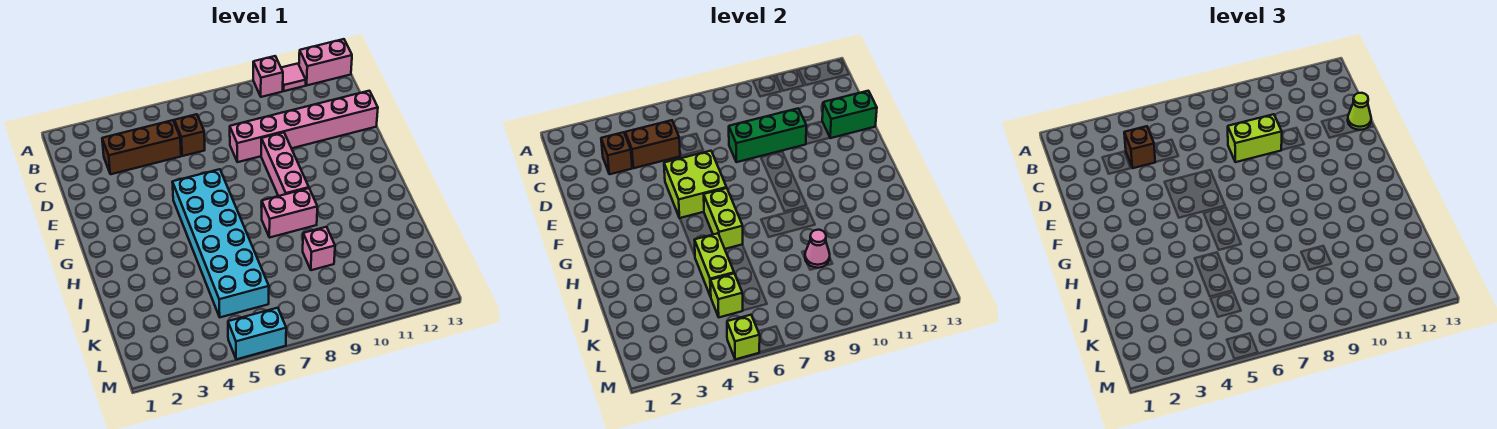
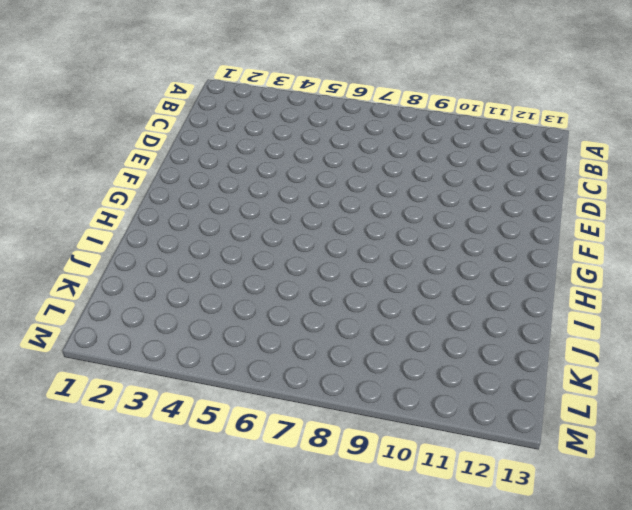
none -> pink brick A10 level 1
none -> pink tile A11 level 1
none -> pink brick A12:A13 level 1

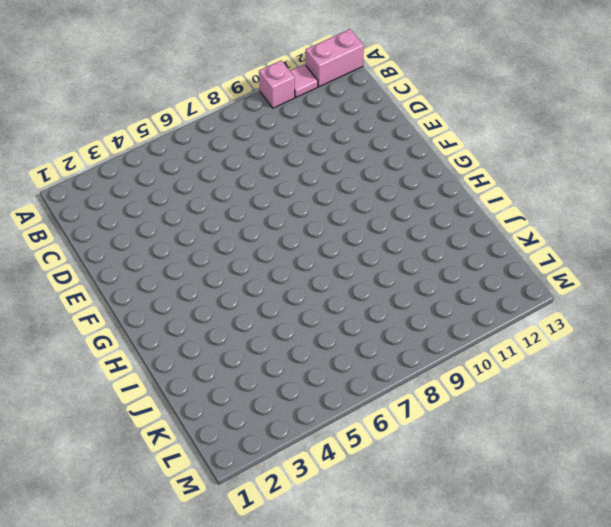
none -> brown brick C3:C5 level 1
none -> brown brick C6 level 1
none -> pink brick D8:D13 level 1

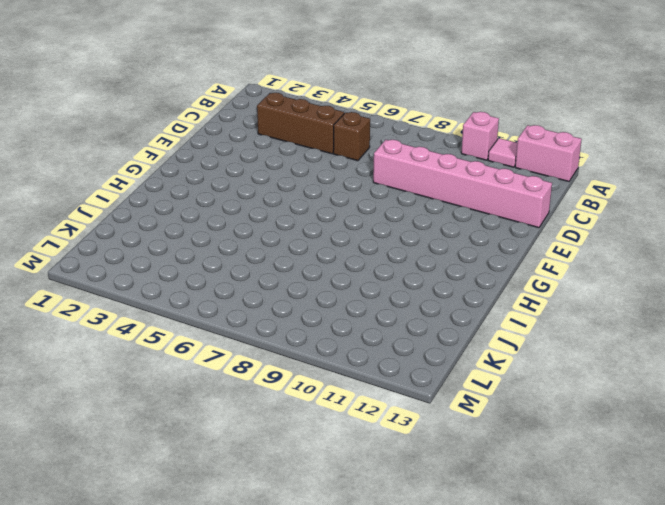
none -> pink brick E9:G9 level 1
none -> cyan brick F5:K6 level 1
none -> pink brick H8:H9 level 1

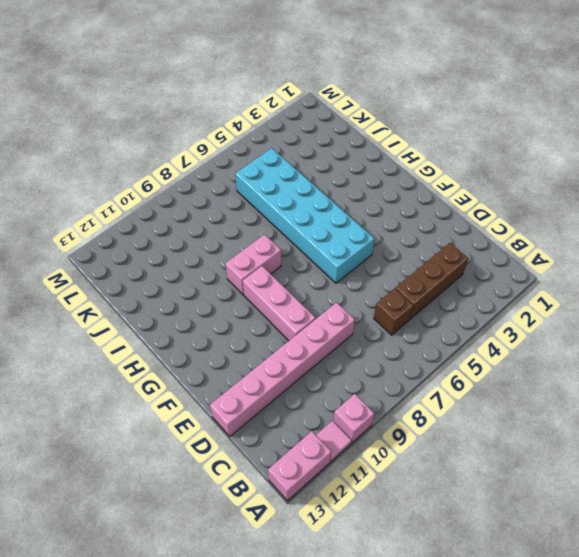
none -> pink brick J9 level 1
none -> cyan brick M5:M6 level 1
none -> brown brick C3 level 2

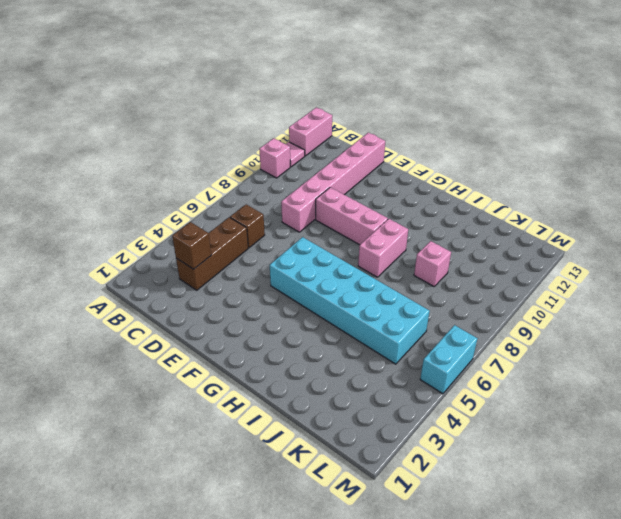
none -> brown brick C4:C5 level 2
none -> green brick D8:D10 level 2
none -> green brick D12:D13 level 2

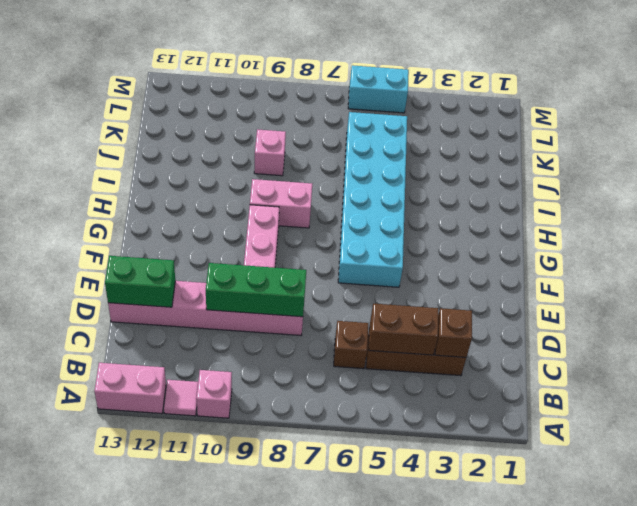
none -> lime brick E5:F6 level 2
none -> lime brick G6:H6 level 2
none -> lime brick I5:J5 level 2

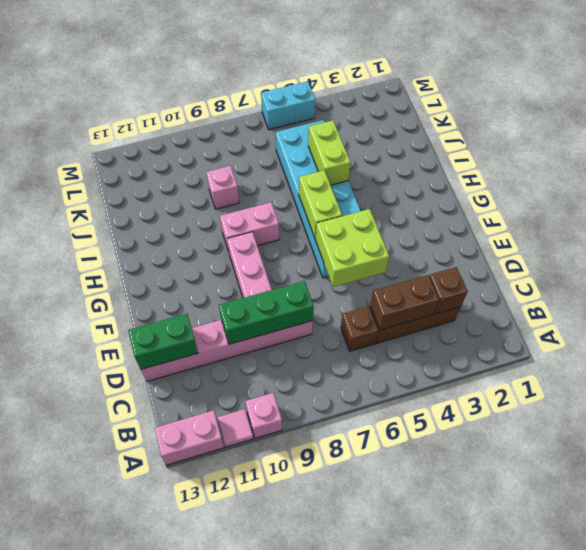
none -> pink cone J9 level 2
none -> lime brick K5 level 2
none -> lime brick M5 level 2

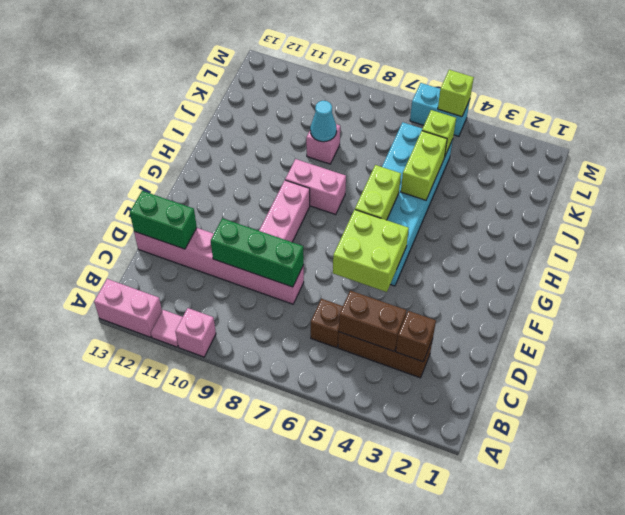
cyan cone J9 level 2 -> pink cone J9 level 2
none -> brown brick C4 level 3
none -> lime brick D8:D9 level 3
none -> lime cone D13 level 3

